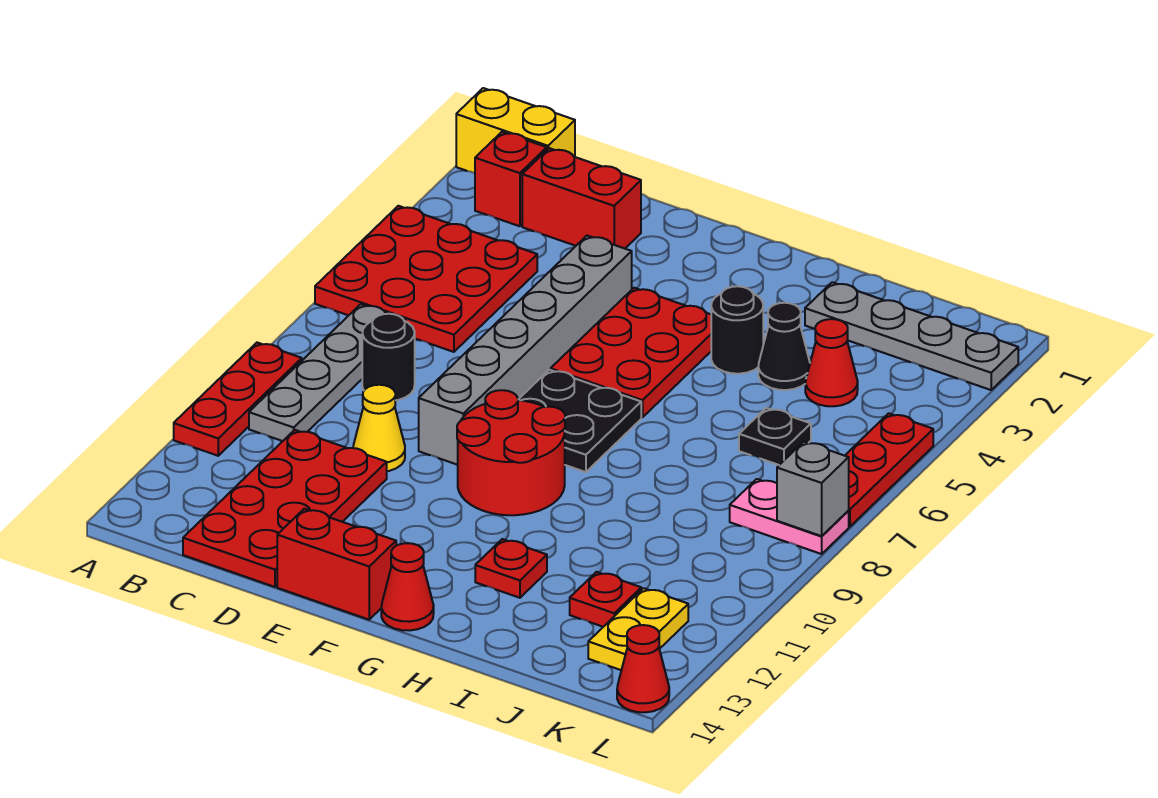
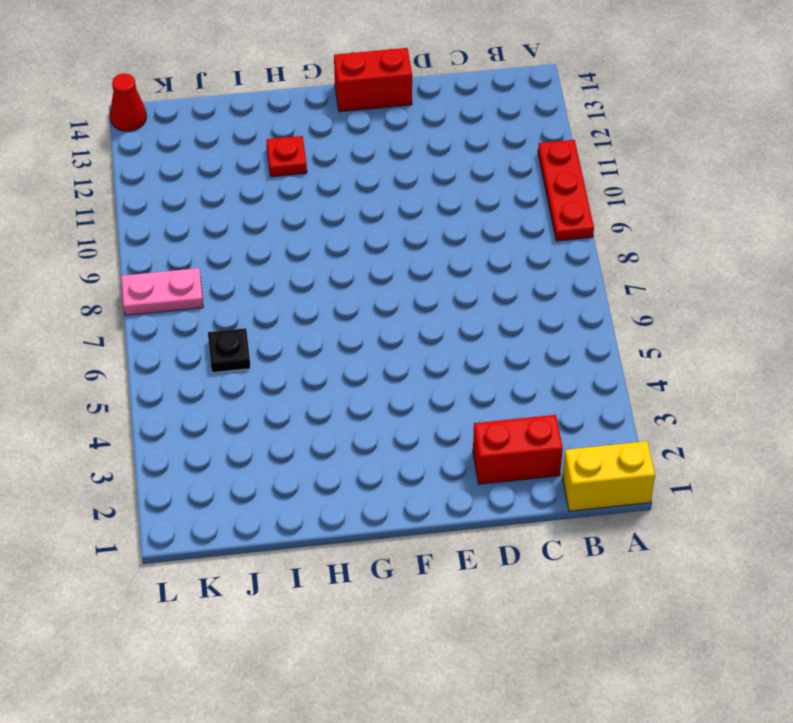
none -> red plate A4:C6 level 1
none -> red brick B2 level 1
none -> grey plate B7:B10 level 1

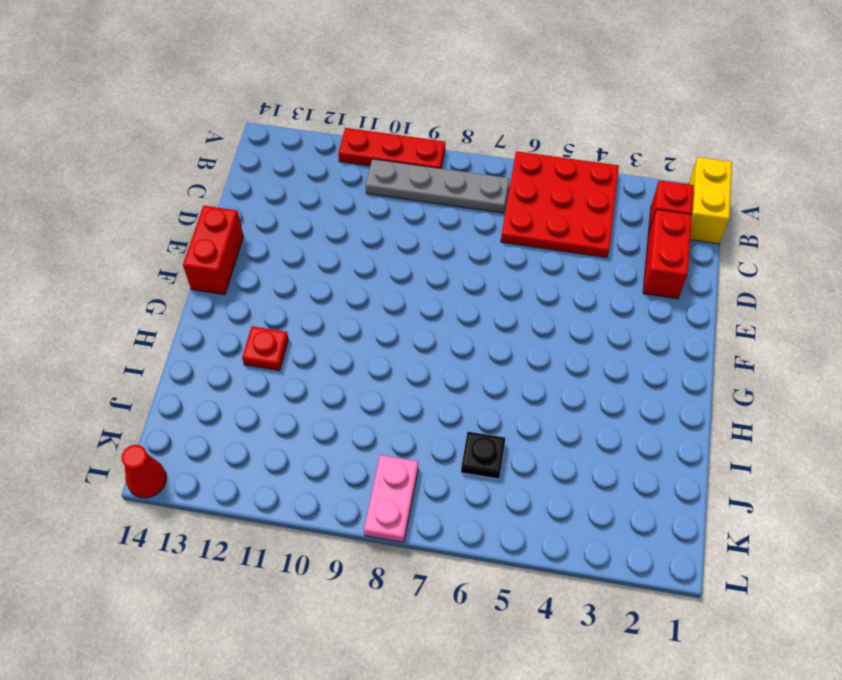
none -> black round brick C8 level 1
none -> red plate C11:D14 level 1
none -> yellow cone D10 level 1

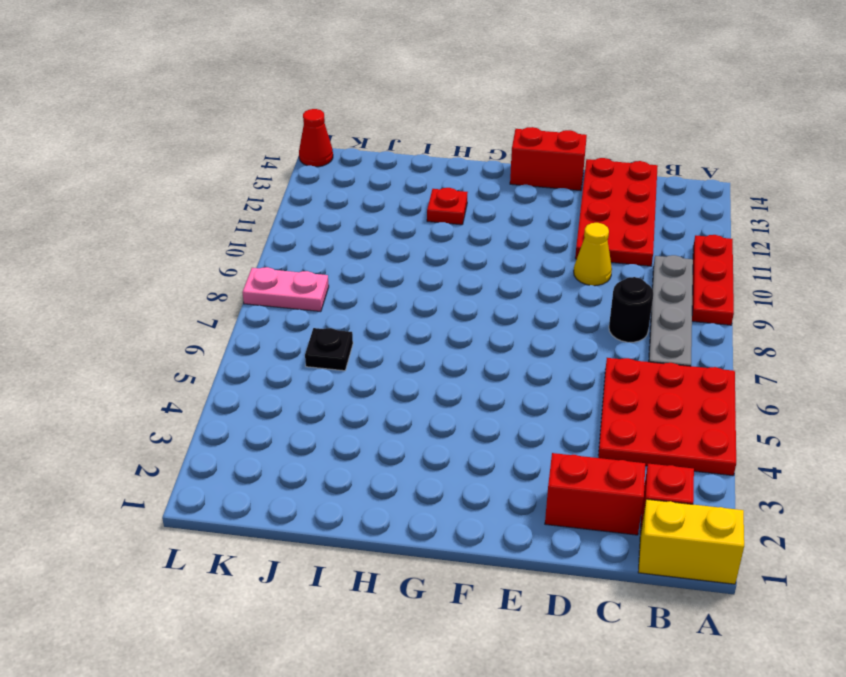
none -> grey brick E4:E9 level 1
none -> red plate F4:G6 level 1
none -> black plate F7:G8 level 1

